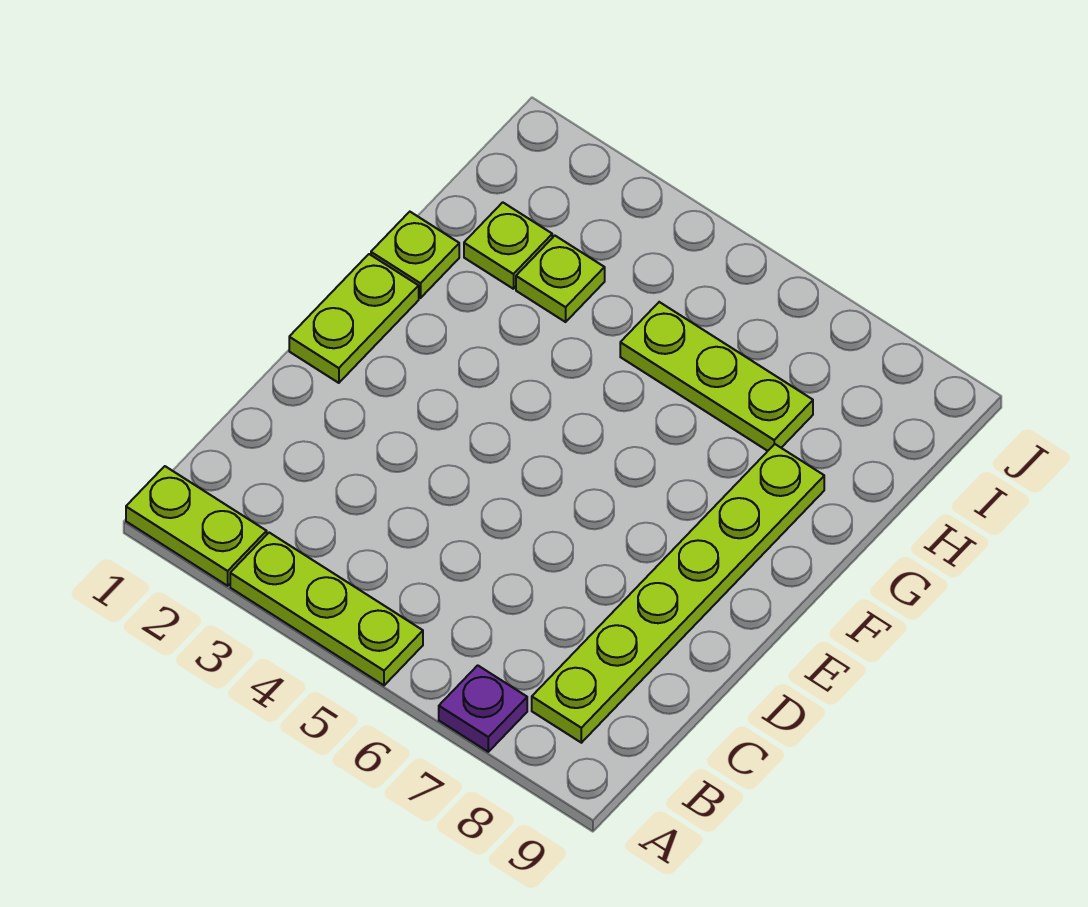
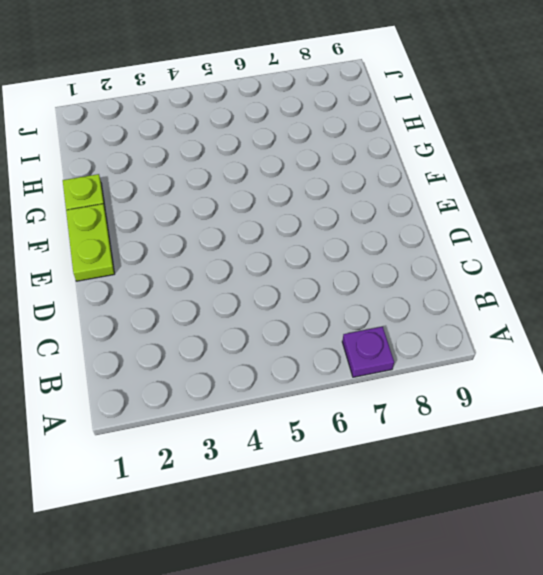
none -> lime plate A1:A2 level 1
none -> lime plate A3:A5 level 1

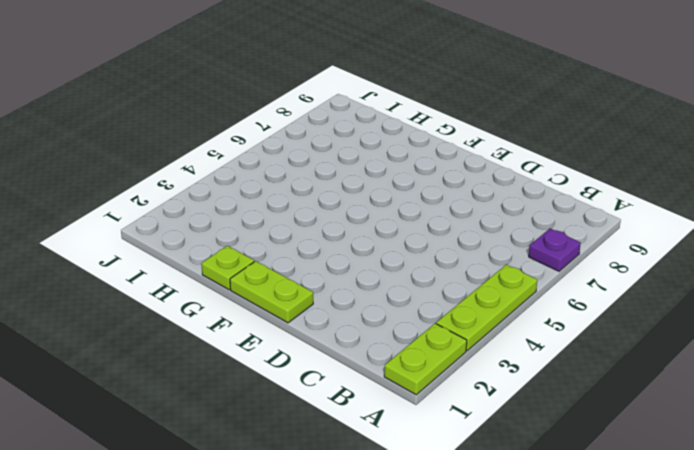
none -> lime plate B8:G8 level 1
none -> lime plate H2 level 1

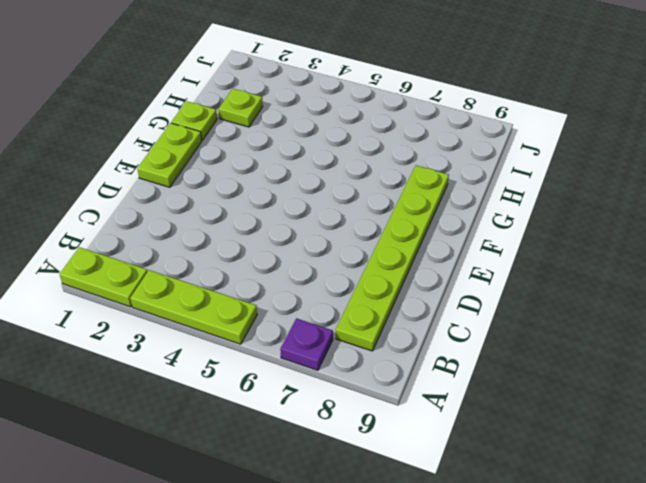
none -> lime plate H3 level 1
none -> lime plate H5:H7 level 1

